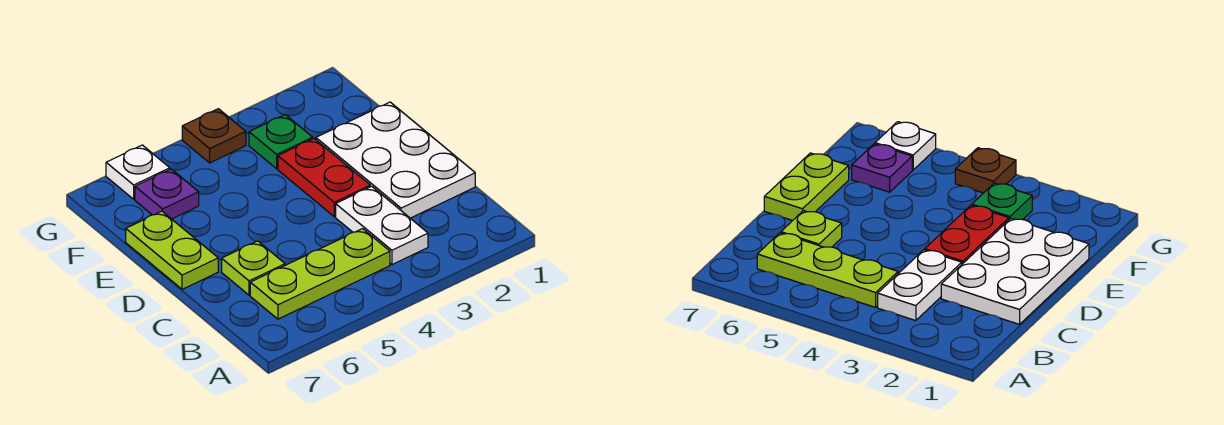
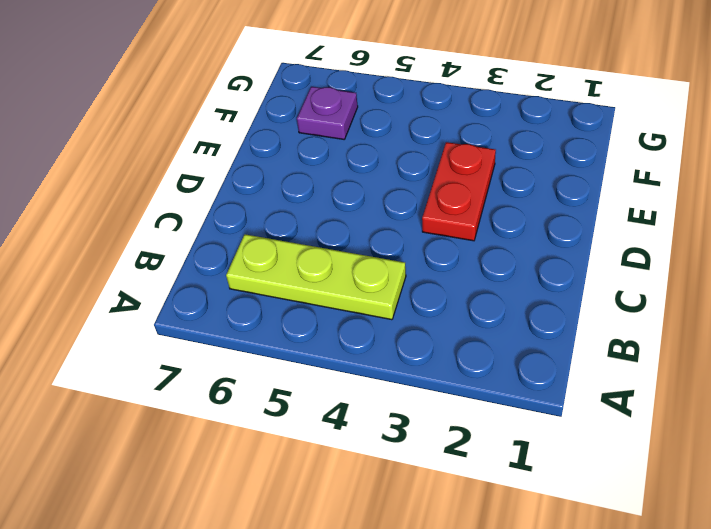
none -> white plate B3:C3 level 1
none -> white plate C1:E2 level 1

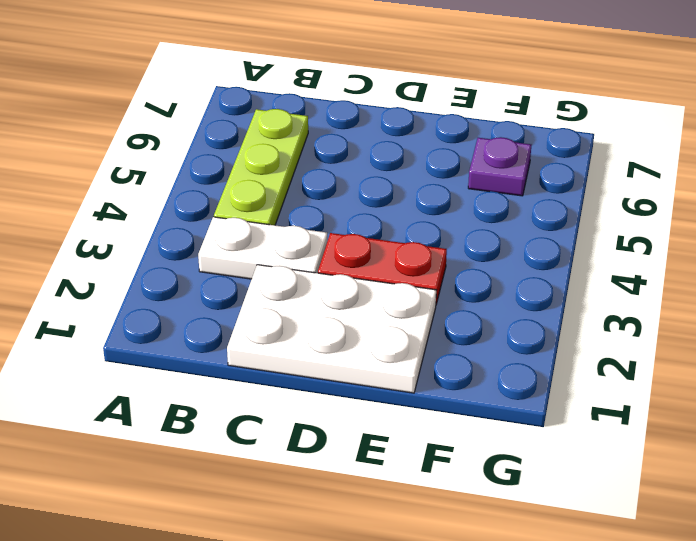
none -> lime plate C6 level 1
none -> lime plate D7:E7 level 1

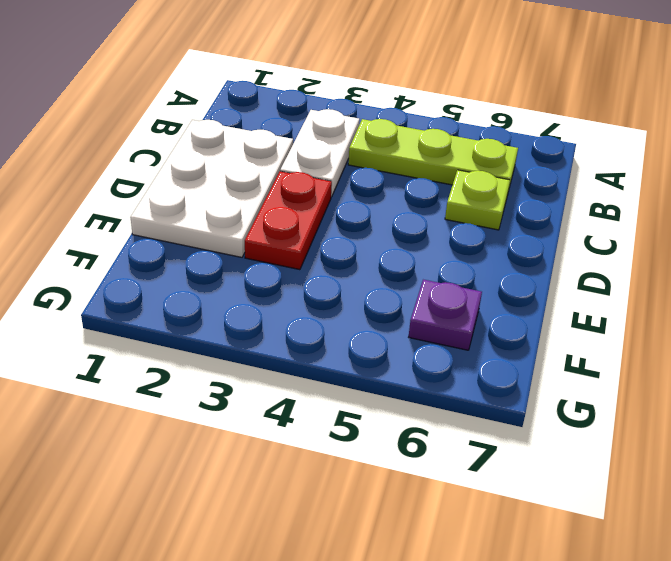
none -> lime plate D7:E7 level 1
none -> green plate F3 level 1

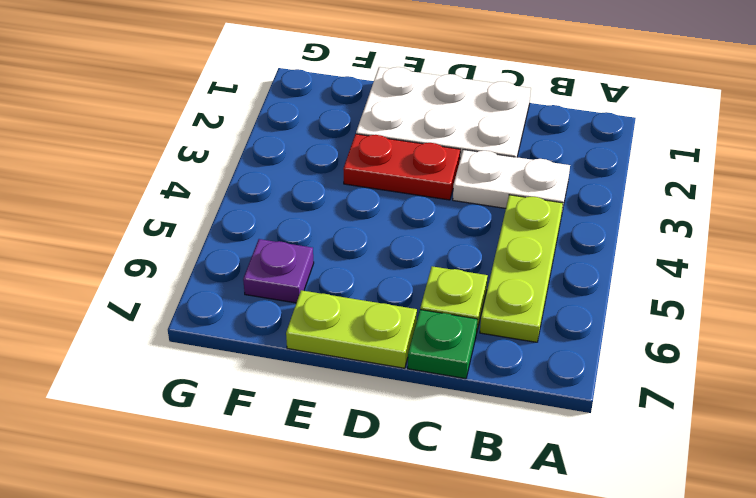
green plate C7 level 1 -> green plate F3 level 1
none -> brown plate G4 level 1
none -> white plate G6 level 1

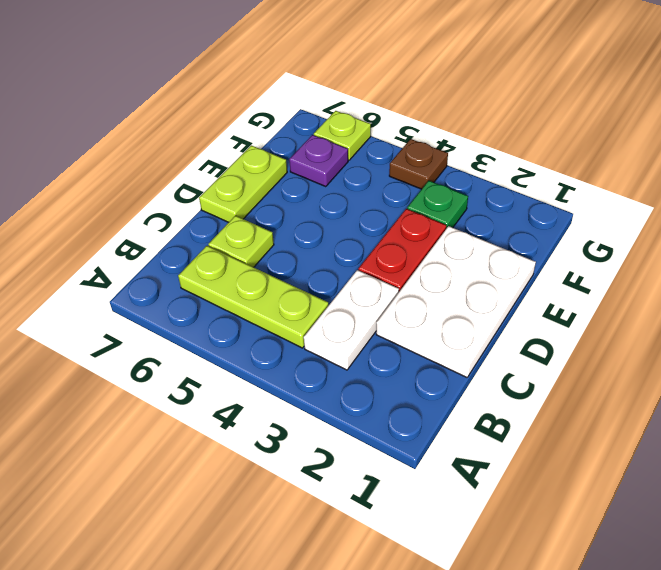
lime plate G6 level 1 -> white plate G6 level 1

